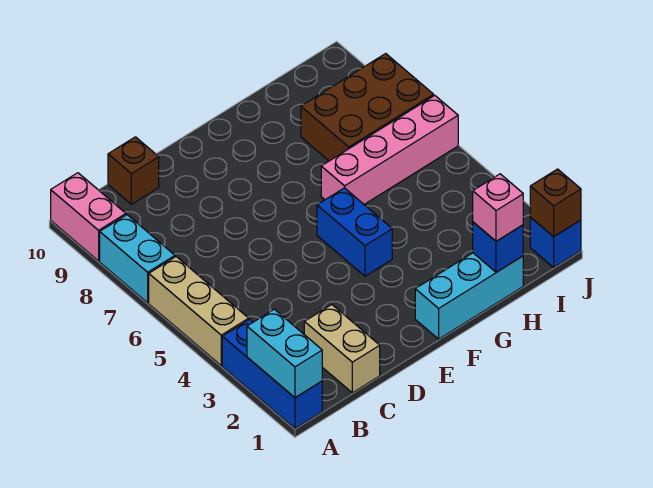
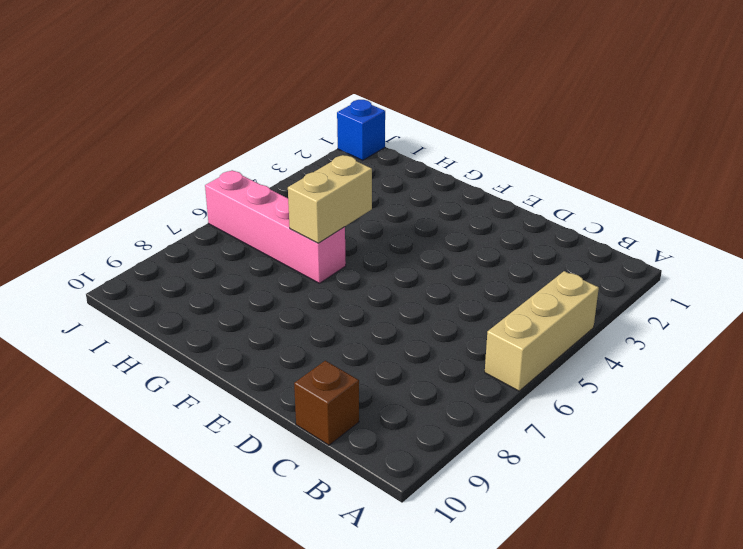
tan brick G5:G6 level 2 -> tan brick C1:C2 level 1
none -> blue brick A1:A3 level 1
none -> cyan brick A7:A8 level 1
none -> pink brick A9:A10 level 1

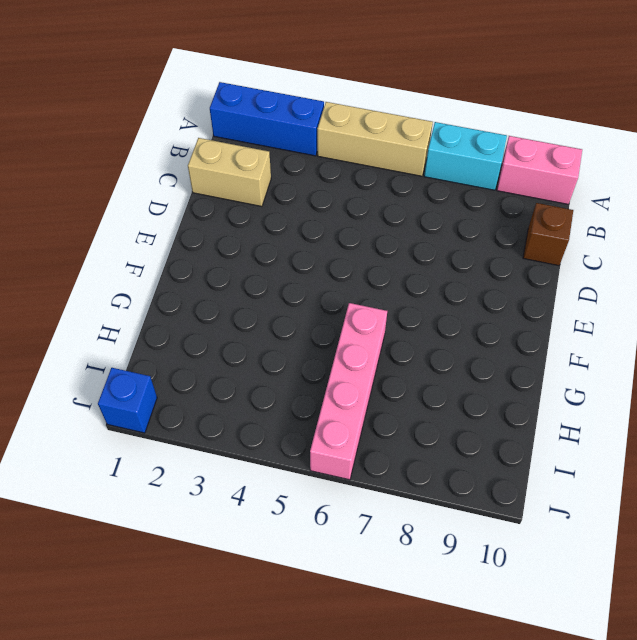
none -> cyan brick F1:H1 level 1
none -> blue brick F4:F5 level 1
none -> brown brick H7:J8 level 1

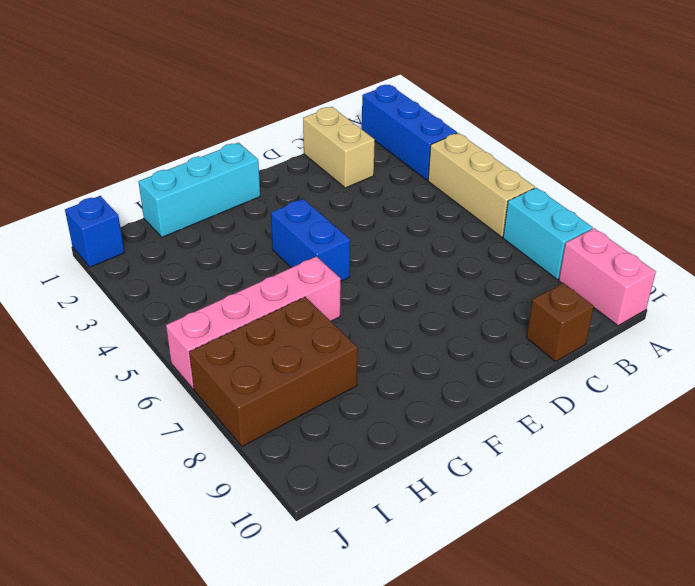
none -> cyan brick A1:A2 level 2
none -> blue brick H1 level 2
none -> brown brick J1 level 2

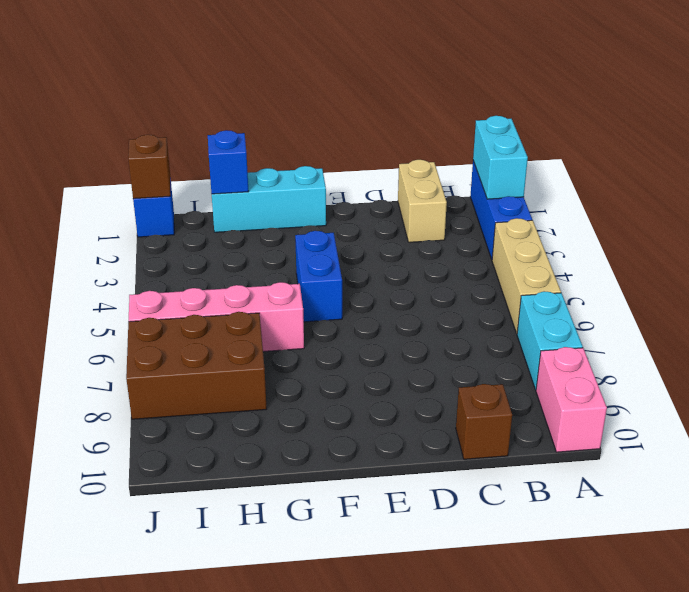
none -> pink brick H1 level 3

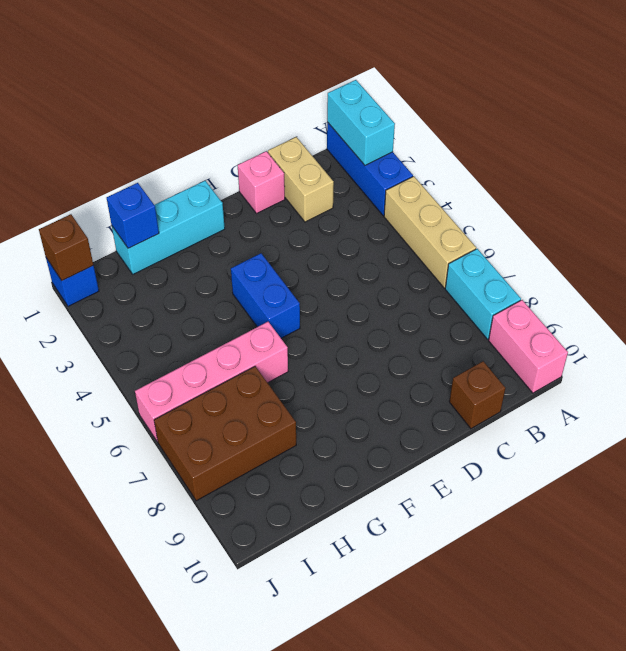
pink brick D1 level 1 -> pink brick H1 level 3

